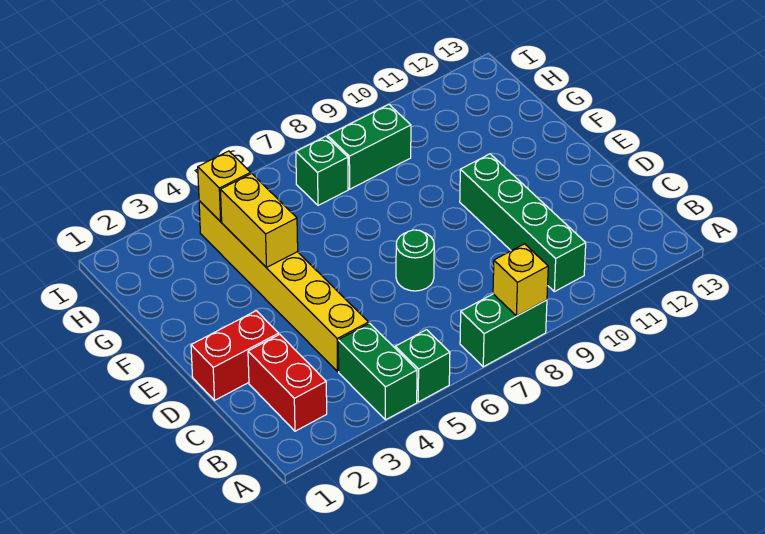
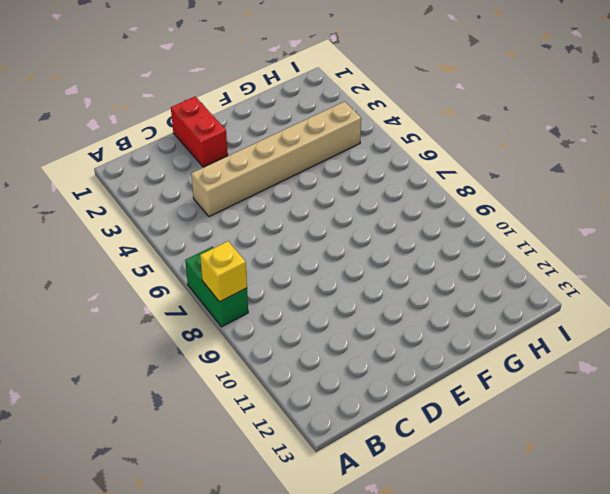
tan brick C4:H4 level 1 -> yellow brick C4:H4 level 1
none -> green brick A4:B4 level 1
none -> green brick A5 level 1
none -> red brick B2:C2 level 1

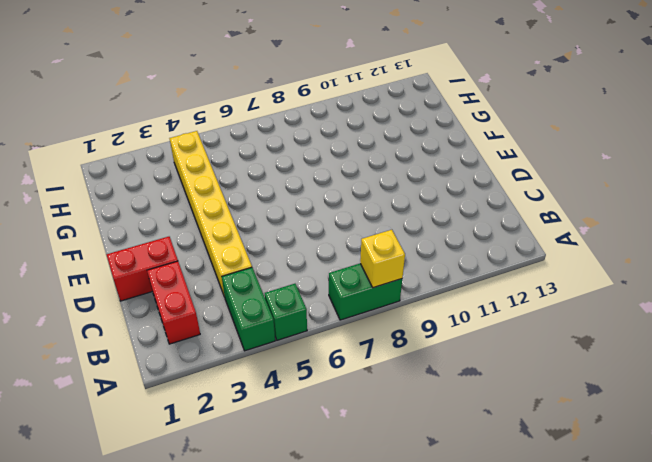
none -> green brick B10:E10 level 1
none -> green round brick D7 level 1
none -> green brick H7 level 1

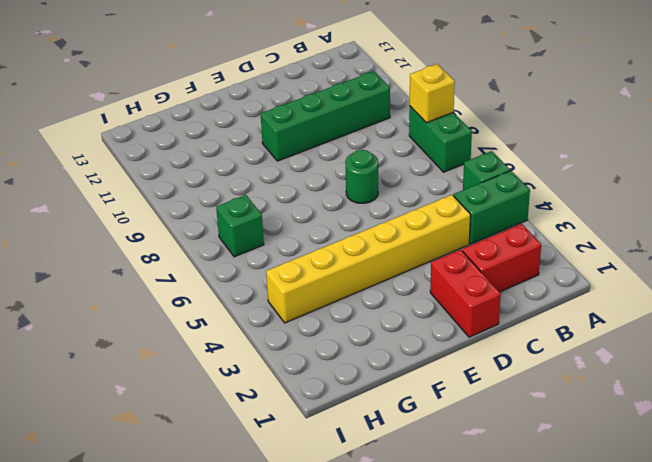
none -> green brick H8:H9 level 1
none -> yellow brick F4:G4 level 2
none -> yellow brick H4 level 2

